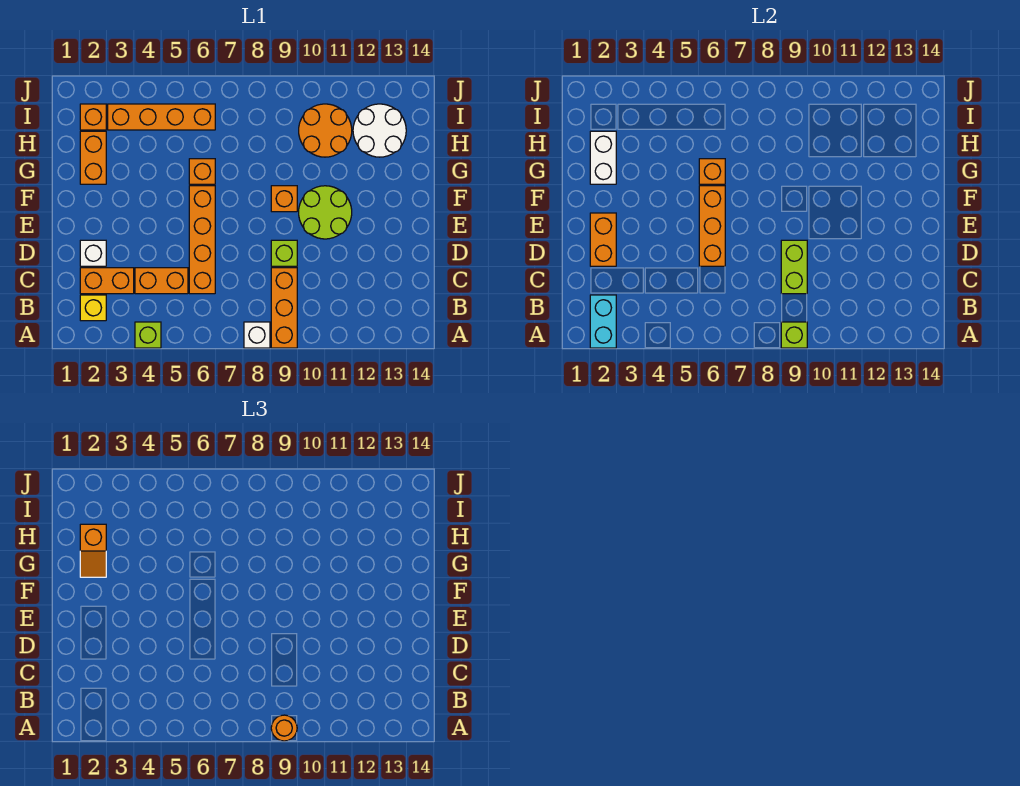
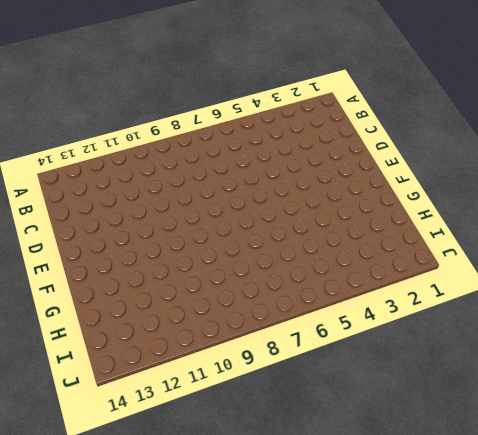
none -> lime brick A4 level 1
none -> white brick A8 level 1
none -> orange brick A9:C9 level 1

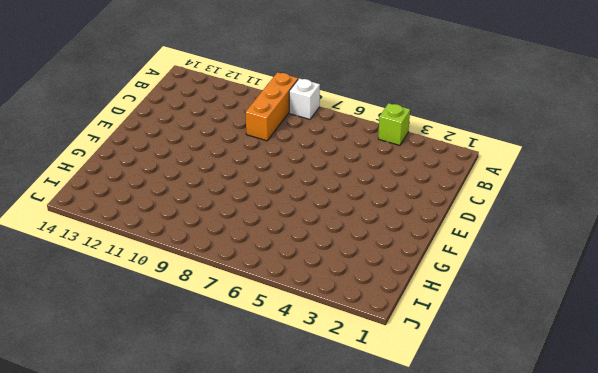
none -> yellow brick B2 level 1
none -> orange brick C2:C3 level 1
none -> orange brick C4:C5 level 1

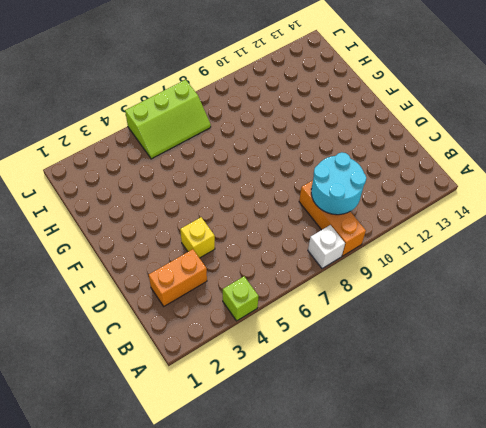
cyan round brick B9:C10 level 2 -> lime brick C9:D9 level 2
yellow brick D4 level 1 -> yellow brick B2 level 1
lime slope I5:J7 level 1 top J -> orange brick I3:I6 level 1
none -> orange brick C4:C5 level 1
none -> orange brick C6:F6 level 1
none -> white brick D2 level 1

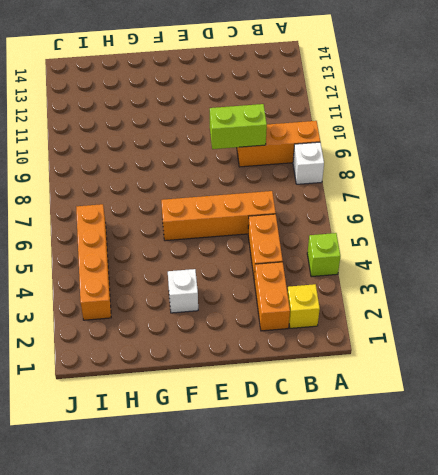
white brick F3 level 1 -> white brick D2 level 1
none -> lime brick D9 level 1
none -> lime round brick E10:F11 level 1
none -> orange brick F9 level 1

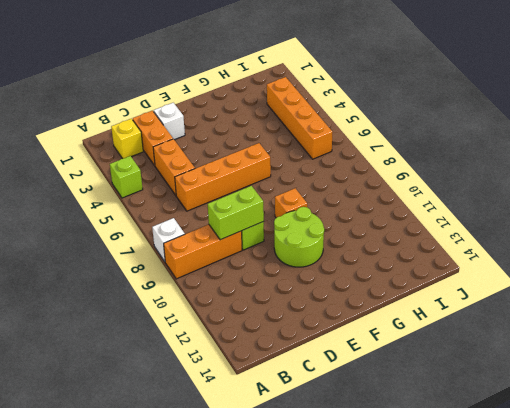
none -> orange brick G2:H2 level 1
none -> orange brick G6 level 1
none -> orange round brick H10:I11 level 1

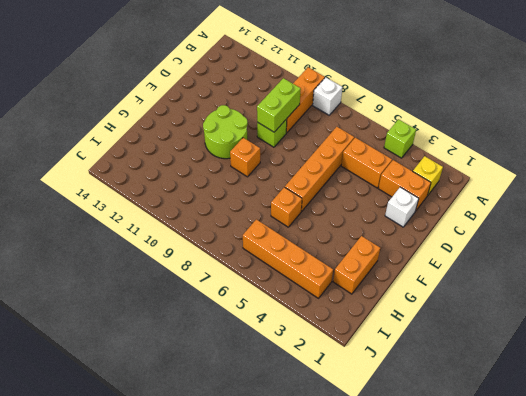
none -> orange round brick H10:I11 level 1
none -> white round brick H12:I13 level 1
none -> orange brick I2 level 1

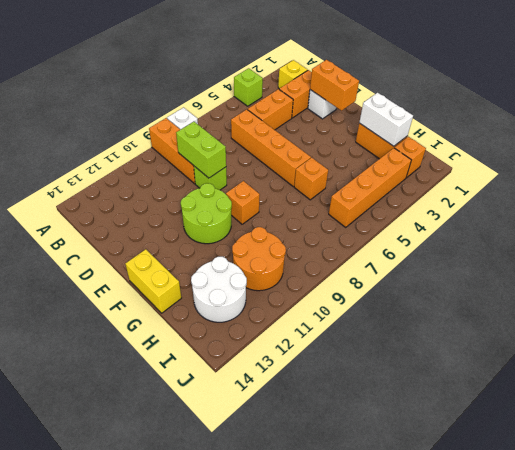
yellow brick F14:G14 level 1 -> none
none -> cyan brick A2:B2 level 2
none -> lime brick A9 level 2
none -> orange brick D6:F6 level 2

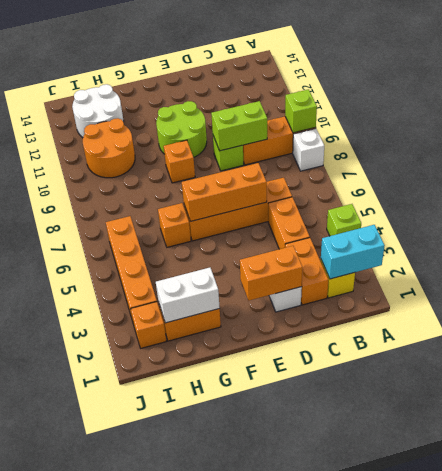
none -> orange brick G6 level 2
none -> orange round brick A9 level 3
none -> orange slope G2:H2 level 3 top H

